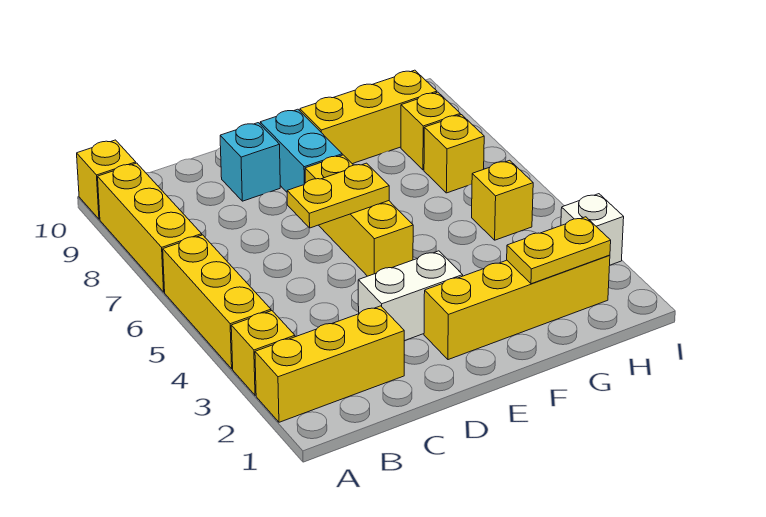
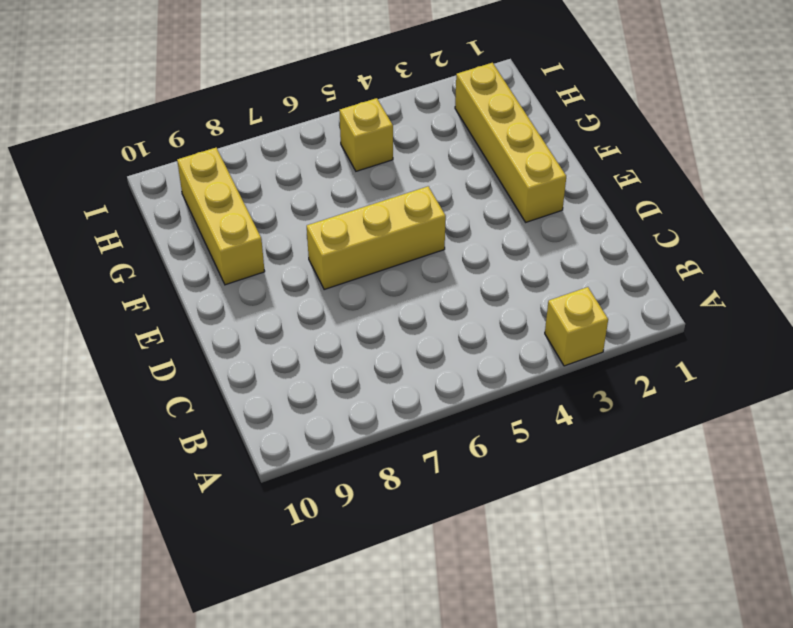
none -> yellow brick A2:C2 level 1
none -> yellow brick A4:A6 level 1
none -> yellow brick A7:A9 level 1

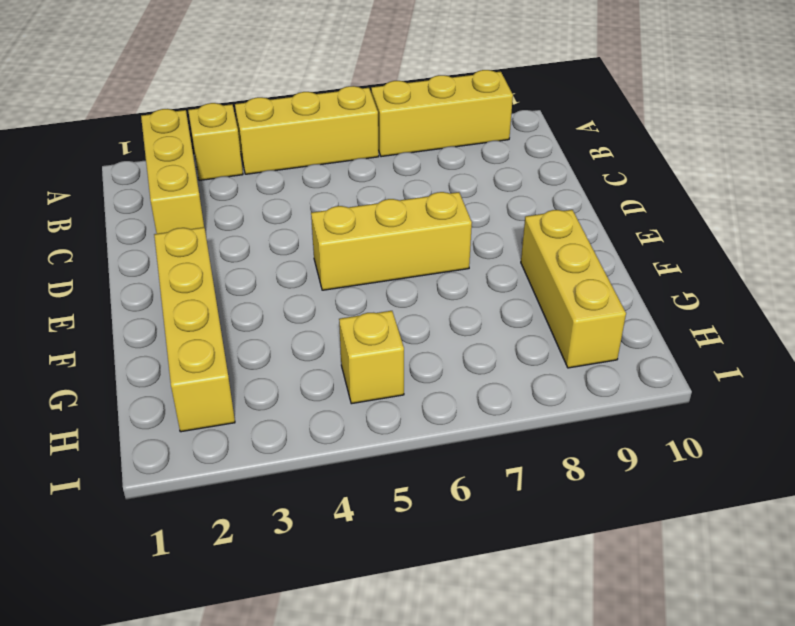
none -> yellow brick A10 level 1
none -> white brick D3:E3 level 1
none -> cyan brick D9 level 1

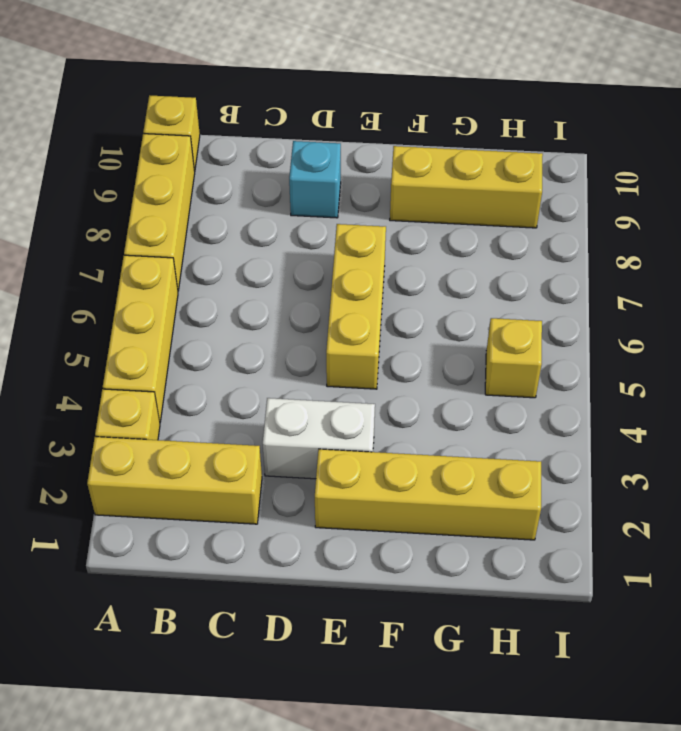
none -> cyan brick E8:E9 level 1
none -> yellow brick H7 level 1
none -> yellow brick H8 level 1

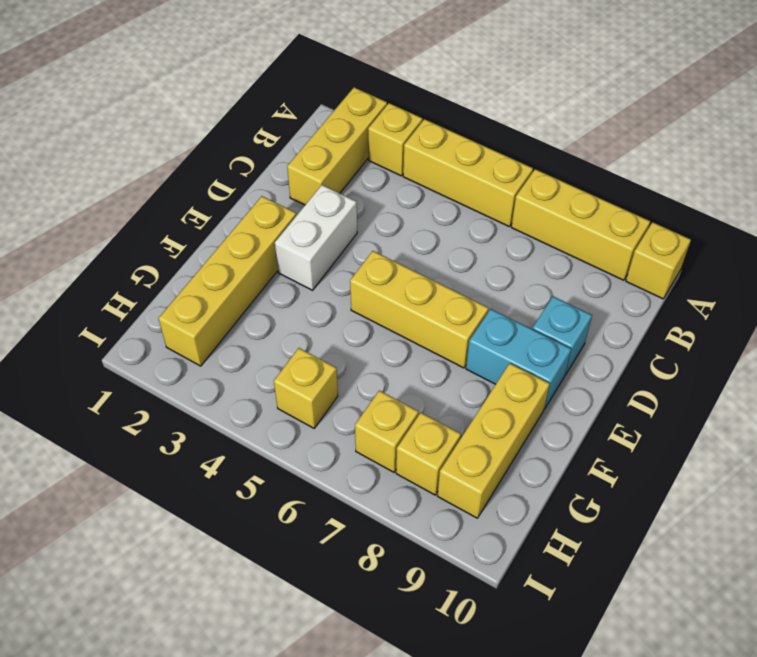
none -> white brick I3 level 1
none -> yellow plate D6:E6 level 2
none -> yellow plate G2:H2 level 2

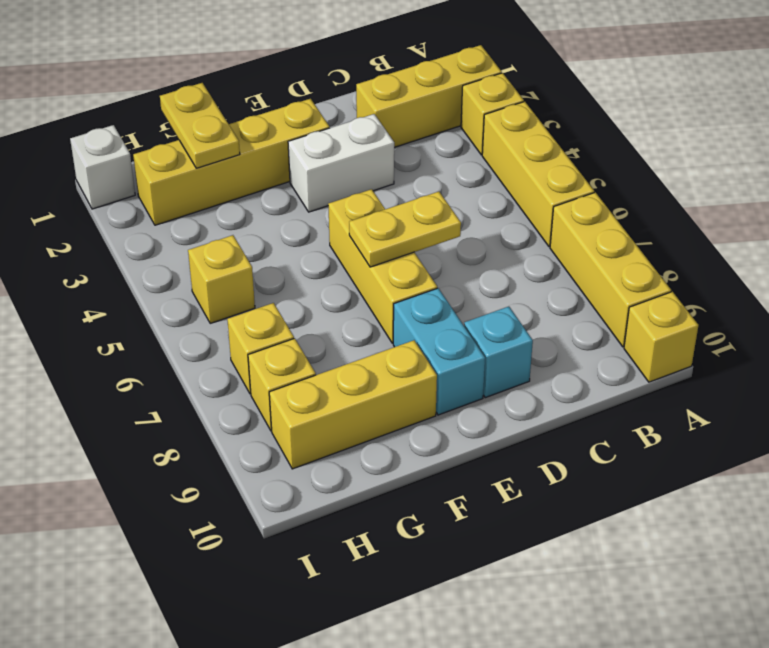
yellow plate G1:G2 level 2 -> yellow plate G2:H2 level 2
white brick I1 level 1 -> white brick I3 level 1

